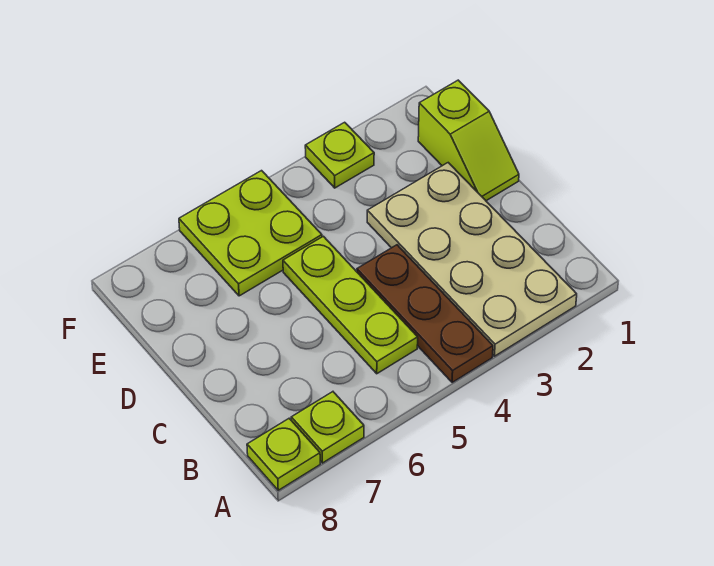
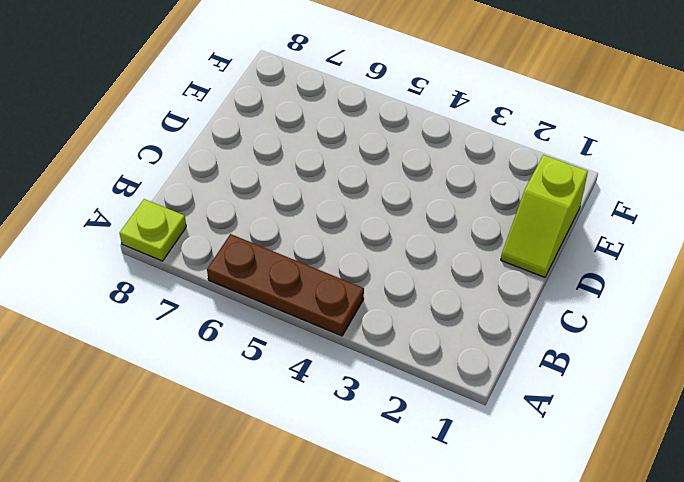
brown plate A4:A6 level 1 -> brown plate A4:C4 level 1
none -> tan plate A2:D3 level 1
none -> lime plate A7 level 1

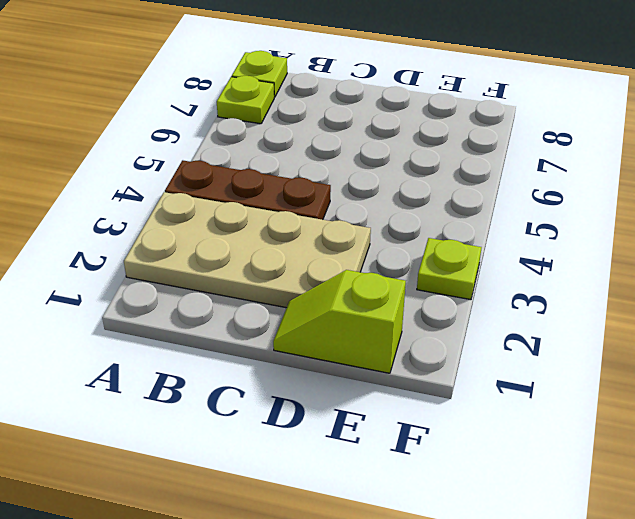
none -> lime plate B5:D5 level 1
none -> lime plate E5:F6 level 1

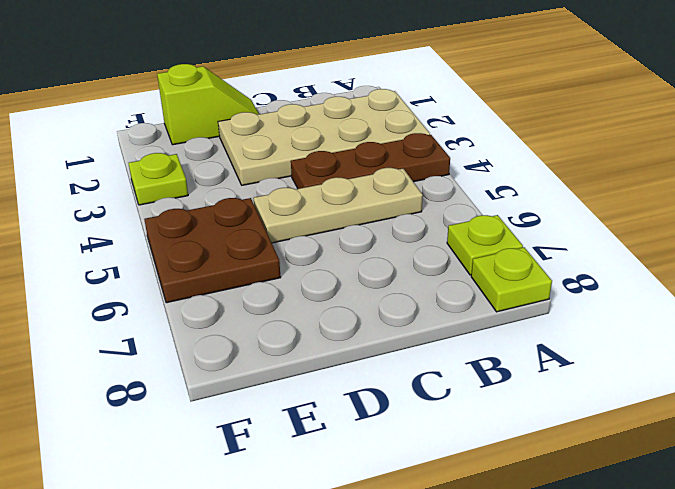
tan plate B5:D5 level 1 -> lime plate B5:D5 level 1
brown plate E5:F6 level 1 -> lime plate E5:F6 level 1

